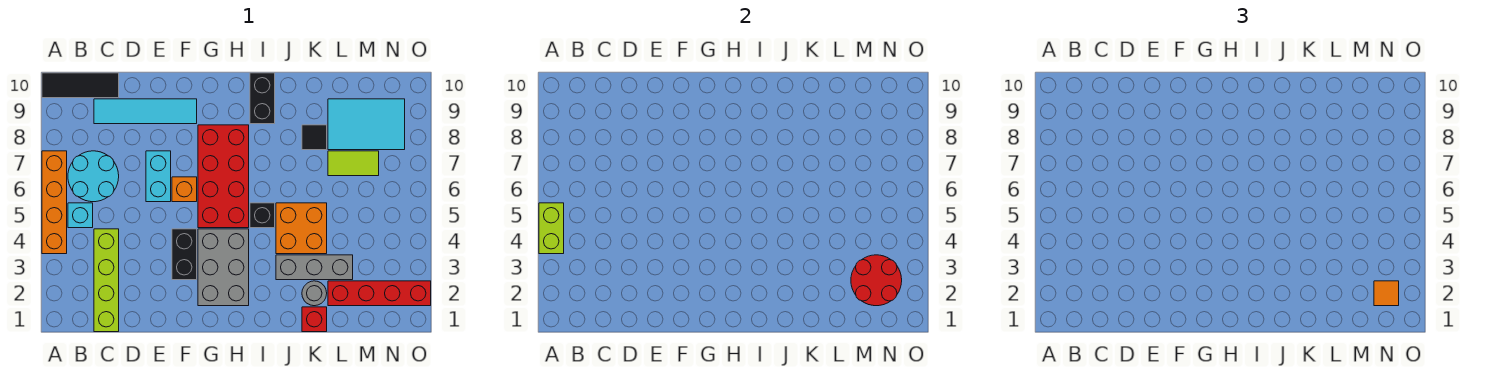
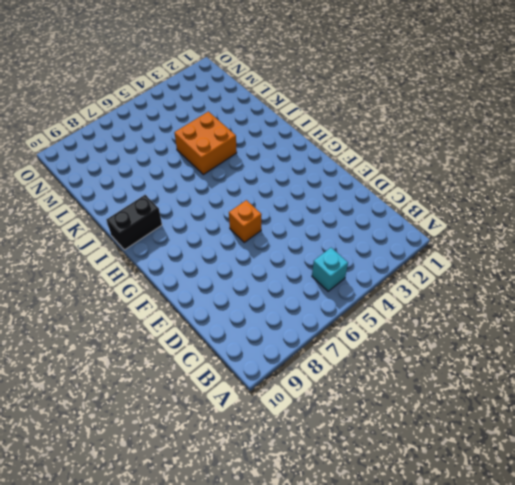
none -> orange brick A4:A7 level 1
none -> black tile A10:C10 level 1
none -> cyan round brick B6:C7 level 1

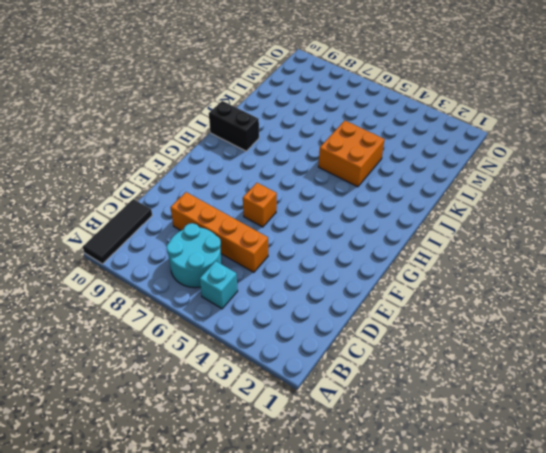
orange brick D5:D8 level 1 -> orange brick A4:A7 level 1
none -> lime brick C1:C4 level 1
none -> cyan tile C9:F9 level 1
none -> cyan brick E6:E7 level 1

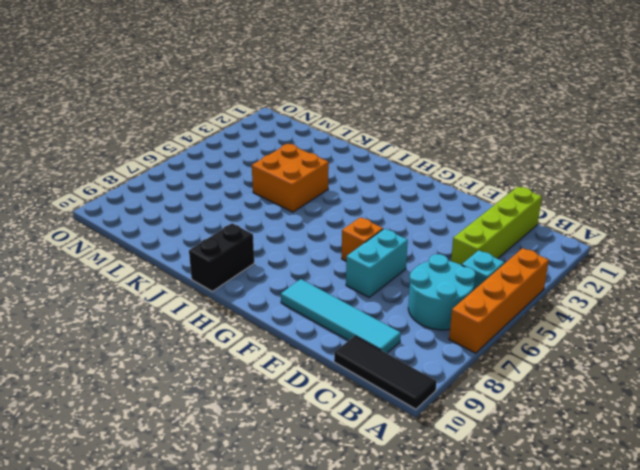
none -> black brick F3:F4 level 1
none -> grey brick G2:H4 level 1
none -> red brick G5:H8 level 1

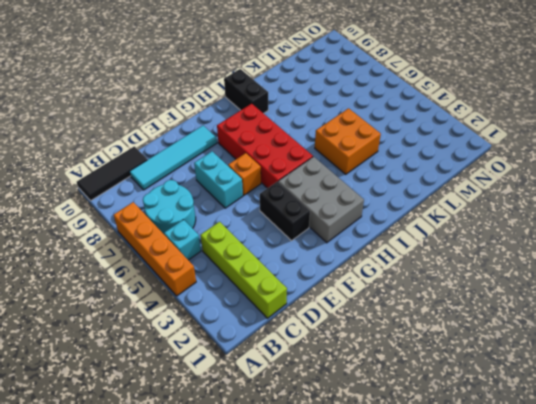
none -> black brick I5 level 1
none -> grey brick J3:L3 level 1
none -> red brick K1 level 1

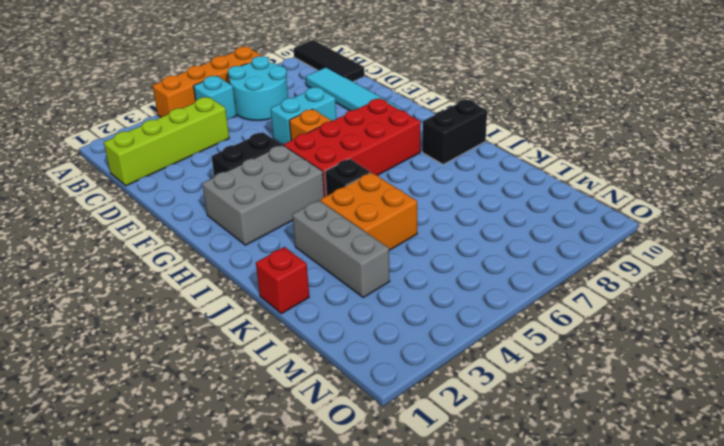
none -> grey round brick K2 level 1
none -> black tile K8 level 1
none -> red brick L2:O2 level 1

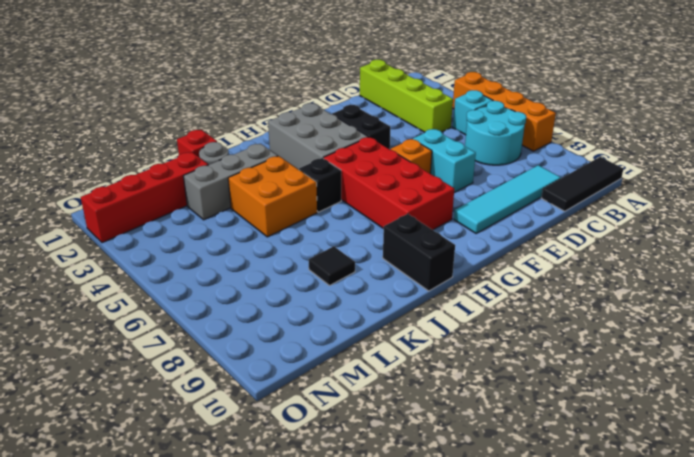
none -> lime tile L7:M7 level 1
none -> cyan tile L8:N9 level 1
none -> lime brick A4:A5 level 2

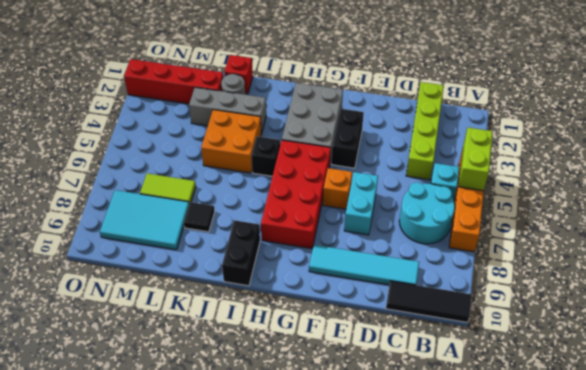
none -> red round brick M2:N3 level 2
none -> orange tile N2 level 3

